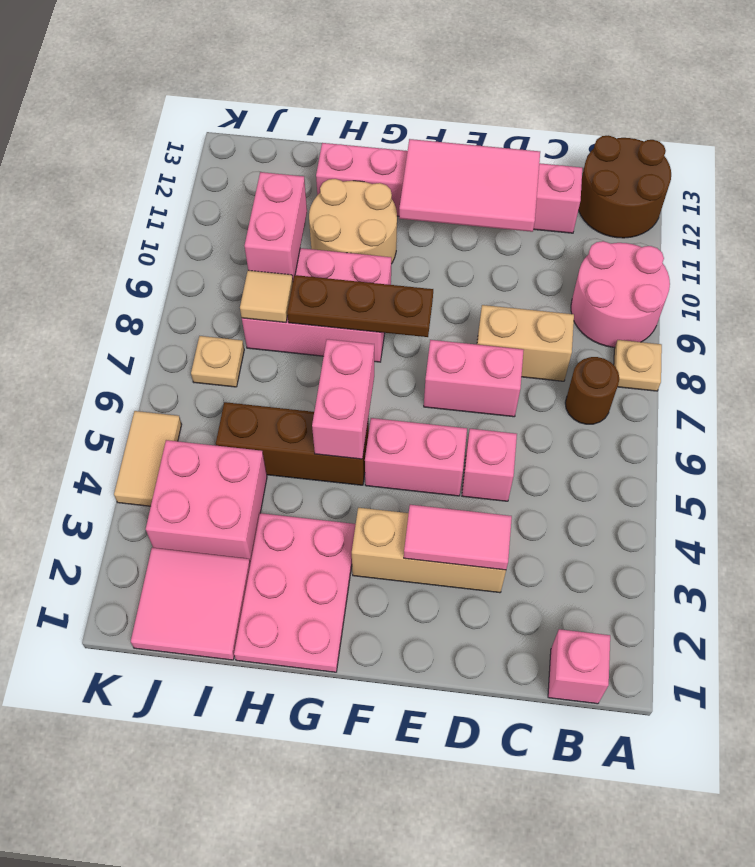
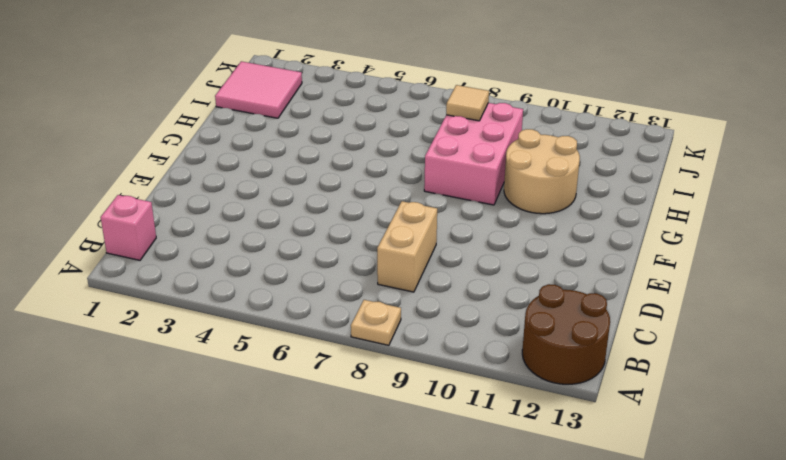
none -> pink round brick A9:B10 level 1
none -> brown round brick B7 level 1
none -> pink brick C12:H12 level 1

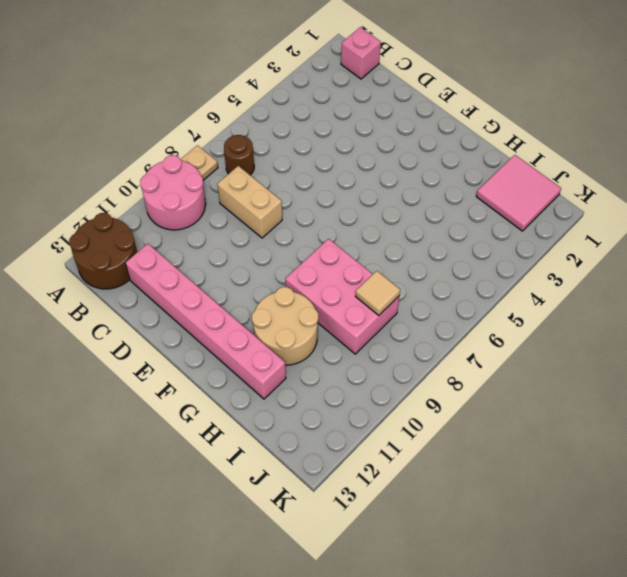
none -> tan brick D3:F3 level 1
none -> pink brick D5 level 1
none -> pink brick D7:E7 level 1

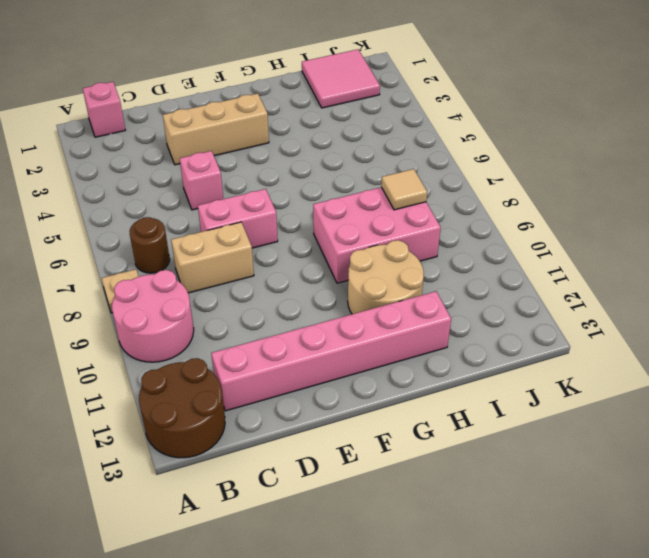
none -> pink brick E5:F5 level 1
none -> pink plate G1:H3 level 1
none -> brown brick G5:I5 level 1

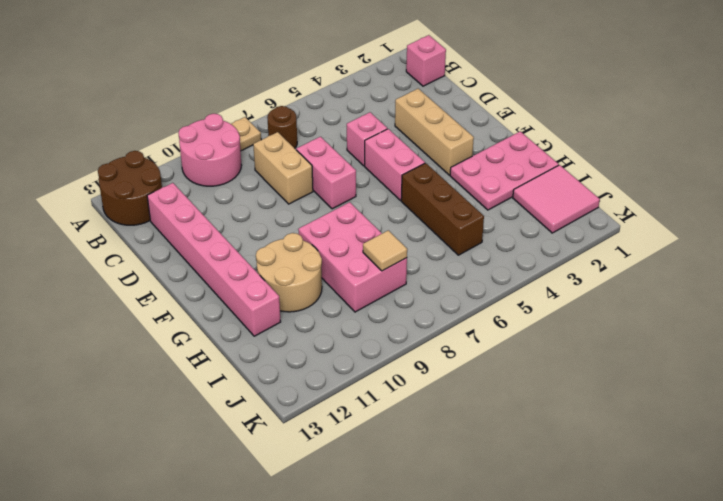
none -> pink brick I3:J4 level 1
none -> tan plate J7 level 1
none -> tan tile K4:K5 level 1

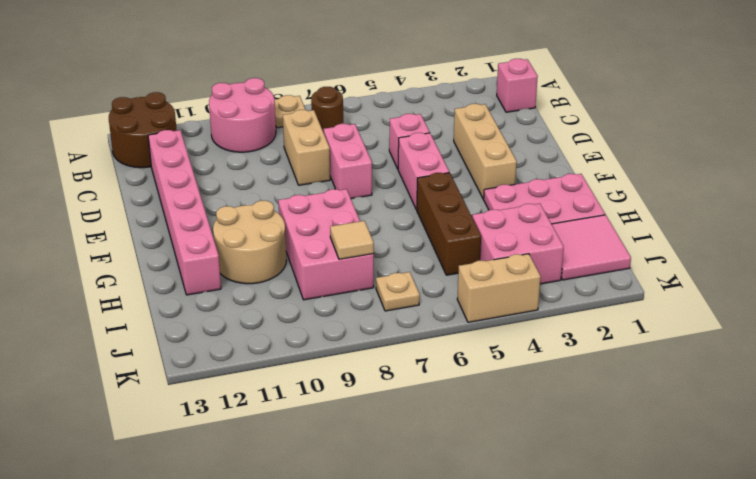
tan brick K4:K5 level 1 -> tan tile K4:K5 level 1
none -> pink tile D3:E3 level 2
none -> pink tile D11:F12 level 2
none -> brown plate F8:H8 level 2

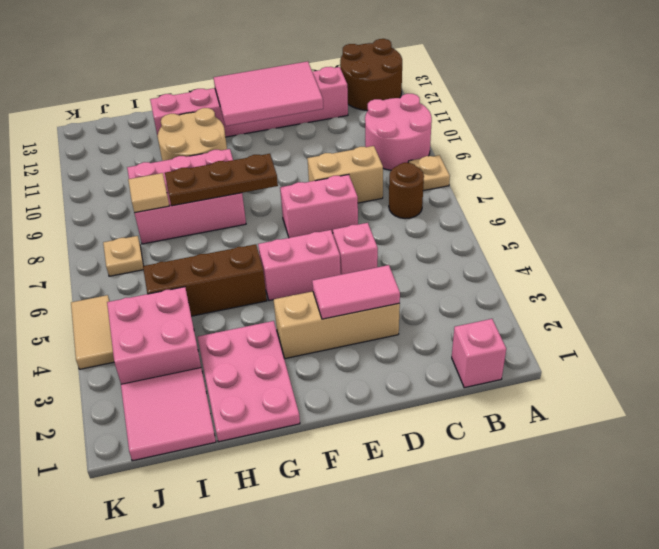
none -> pink brick G5:G6 level 2
none -> pink brick I9:I10 level 2

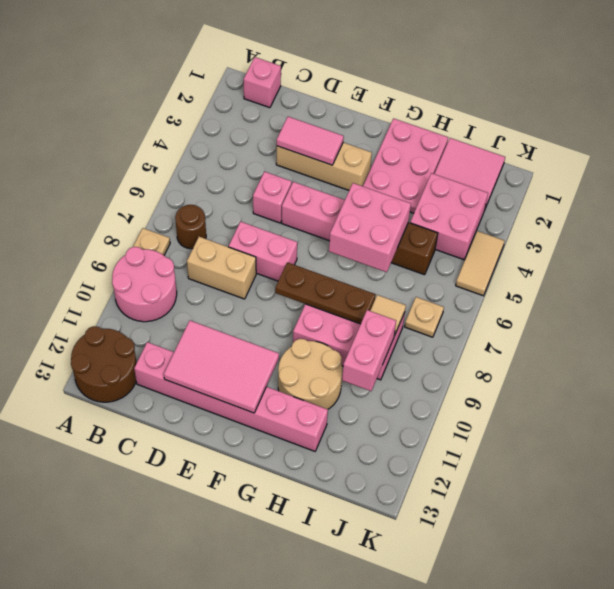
pink brick G5:H6 level 2 -> pink brick G5:G6 level 2

